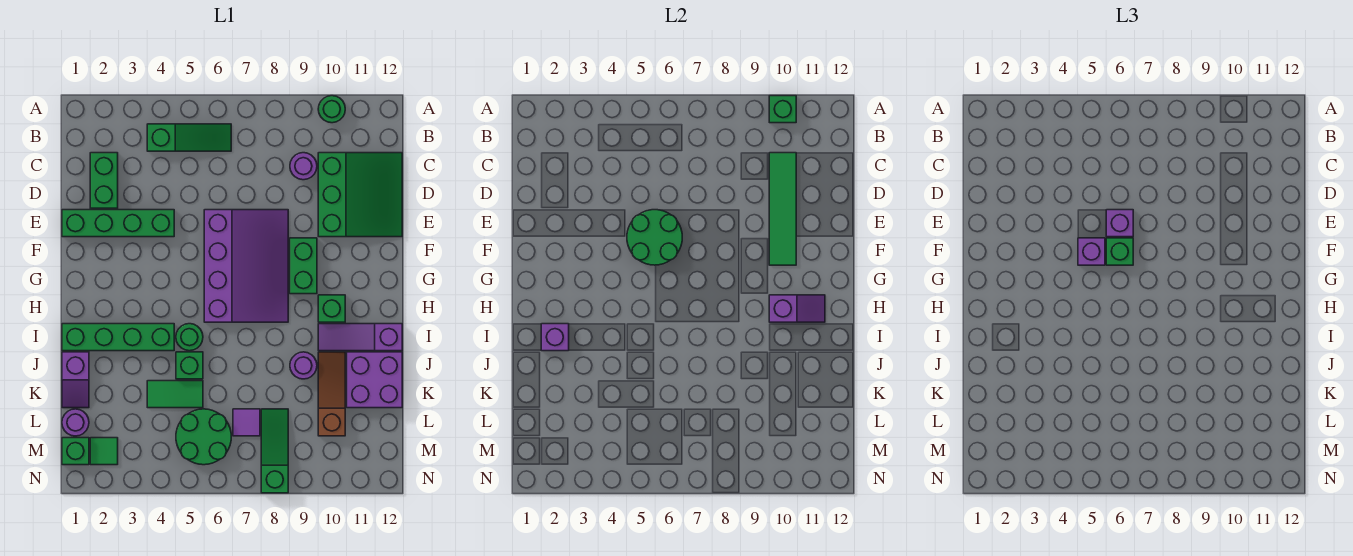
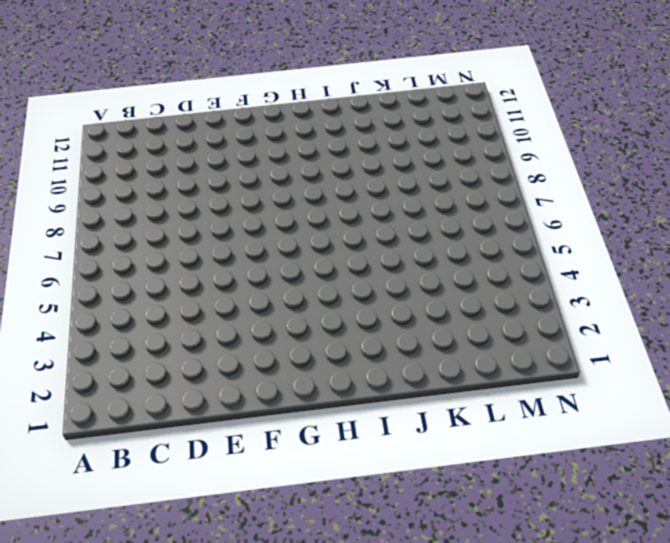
none -> green round brick A10 level 1
none -> green slope B4:B6 level 1 top 4
none -> green brick C2:D2 level 1
none -> purple round brick C9 level 1

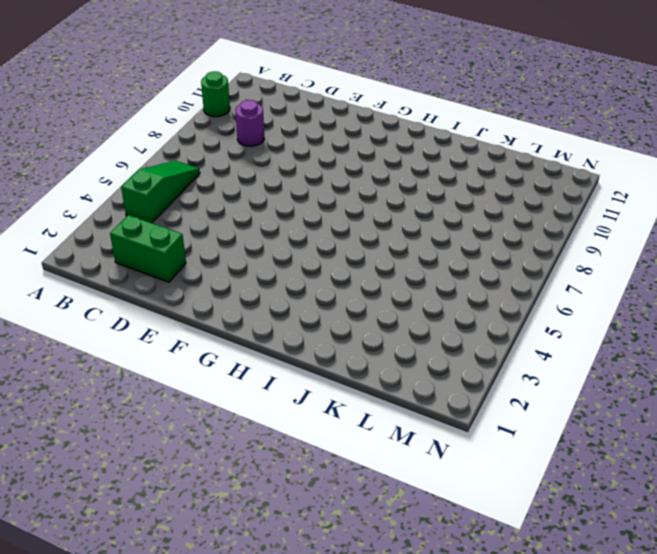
none -> green slope C10:E12 level 1 top 10
none -> green brick E1:E4 level 1
none -> purple slope E6:H8 level 1 top 6
none -> green brick F9:G9 level 1

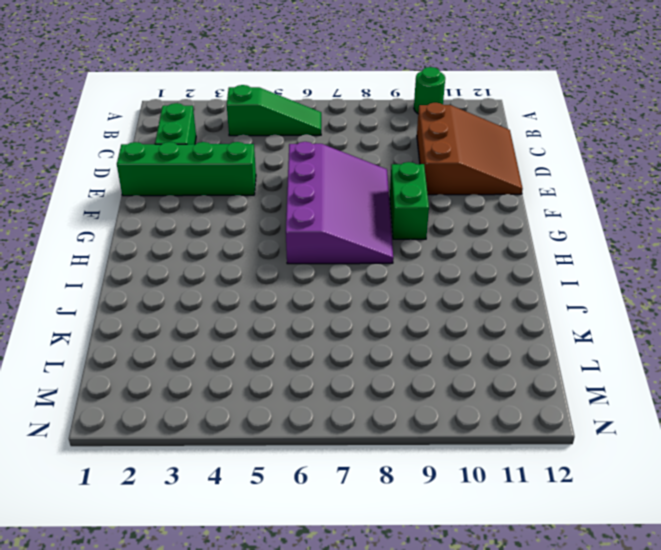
brown slope C10:E12 level 1 top 10 -> green slope C10:E12 level 1 top 10
none -> purple round brick C9 level 1
none -> green brick H10 level 1
none -> green brick I1:I4 level 1
none -> green round brick I5 level 1

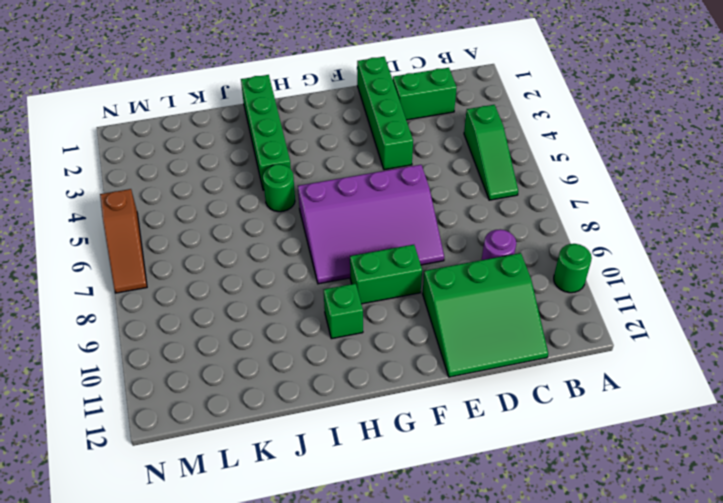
brown slope N5:N7 level 1 top 5 -> brown slope J10:L10 level 1 top L
none -> purple slope I10:I12 level 1 top 12
none -> purple slope J1:K1 level 1 top J
none -> green brick J5 level 1
none -> purple round brick J9 level 1

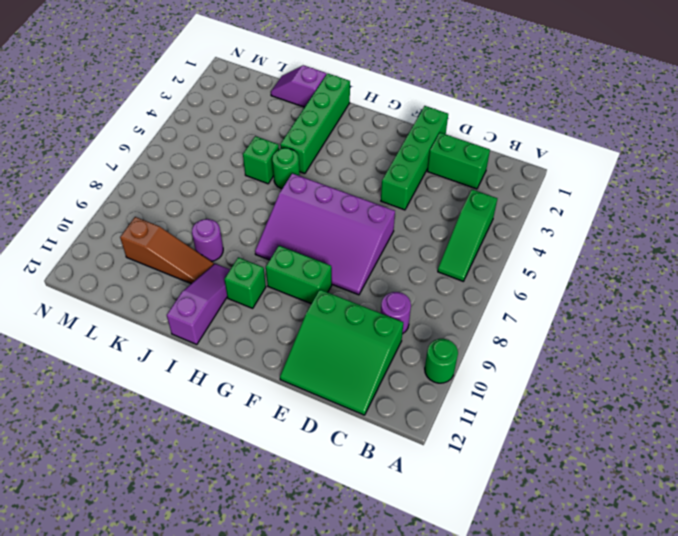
none -> purple brick J11:K12 level 1
none -> green tile K4:K5 level 1
none -> purple round brick L1 level 1
none -> green round brick L5:M6 level 1

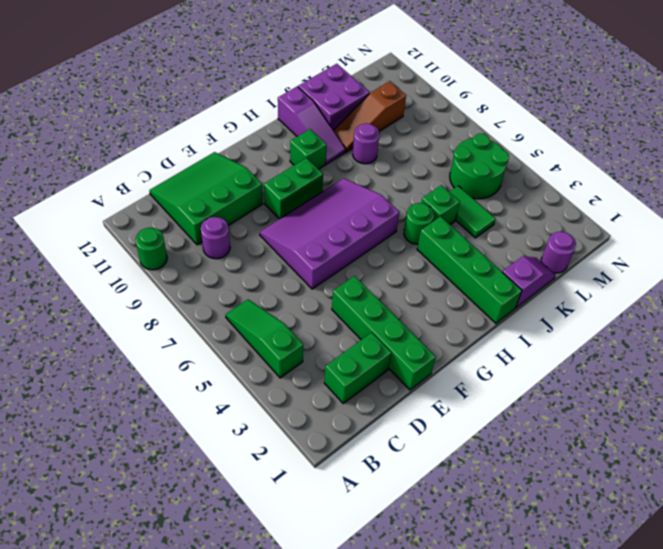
none -> purple tile L7 level 1
none -> green slope L8:N8 level 1 top N
none -> green brick M1 level 1
none -> green tile M2 level 1

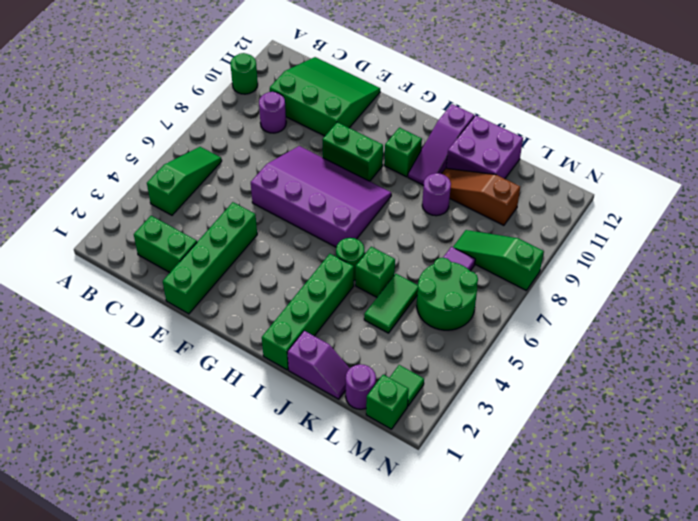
none -> green brick A10 level 2
none -> green tile C10:F10 level 2
none -> green round brick E5:F6 level 2
none -> purple slope H10:H11 level 2 top 10

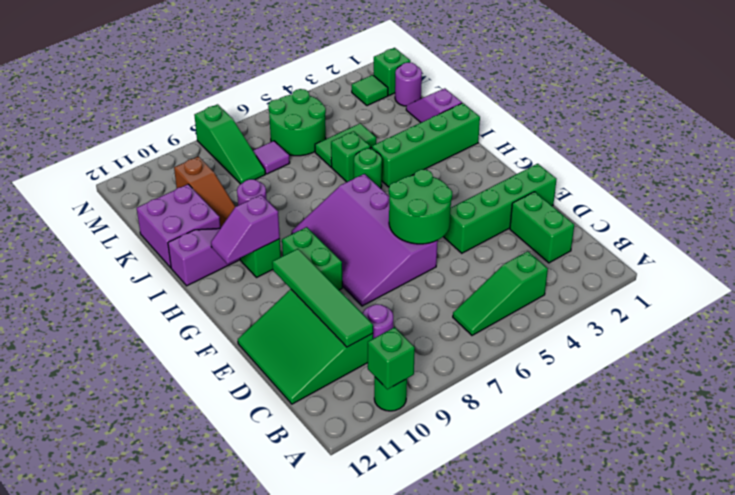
none -> purple brick I2 level 2
none -> purple brick E6 level 3
none -> purple brick F5 level 3
none -> green brick F6 level 3

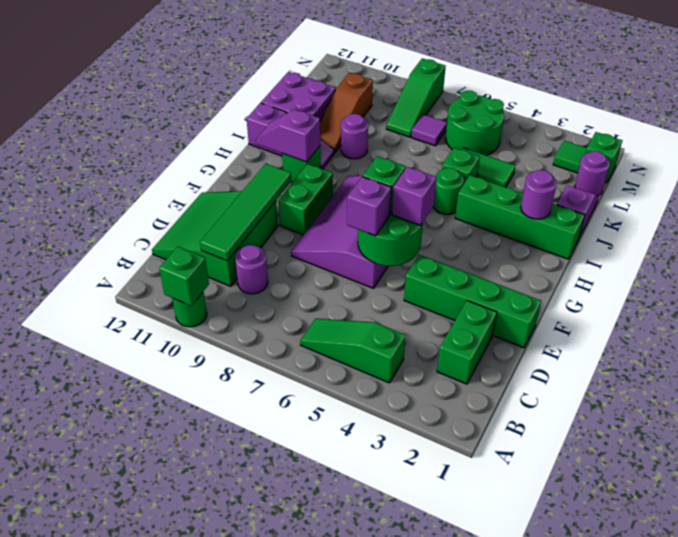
purple round brick I2 level 2 -> purple brick I2 level 2

